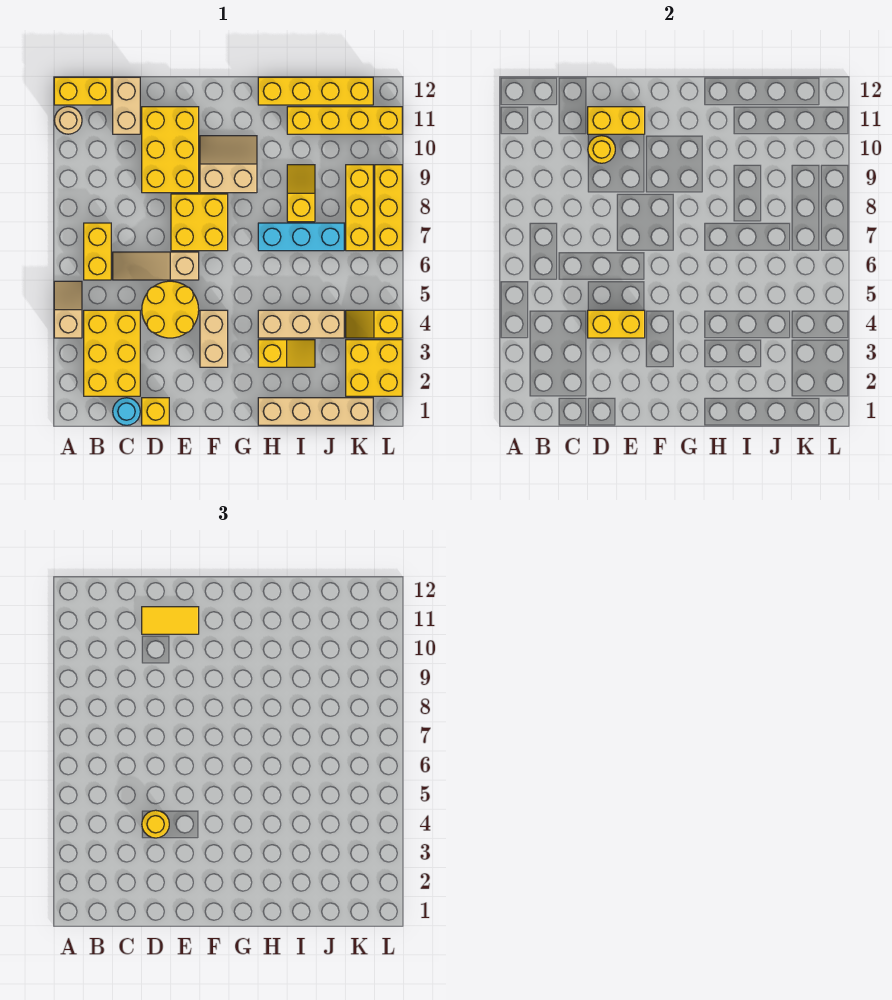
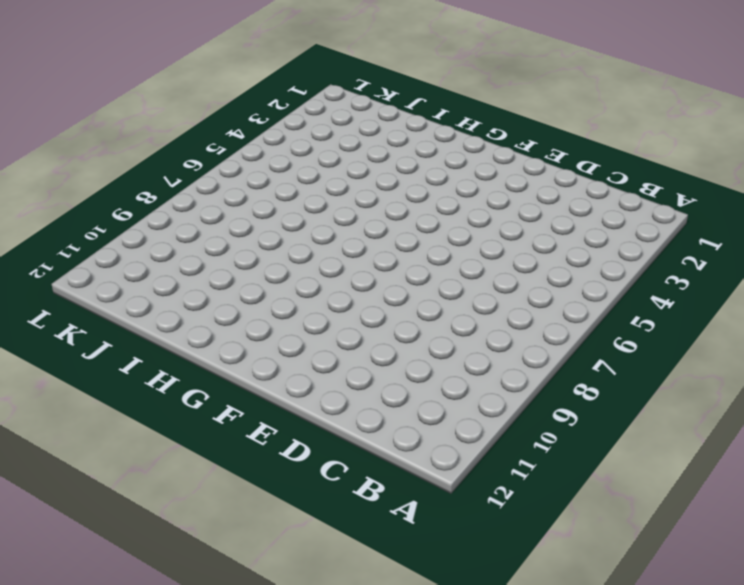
none -> tan slope A4:A5 level 1 top 4
none -> tan round brick A11 level 1
none -> yellow brick A12:B12 level 1
none -> yellow brick B2:C4 level 1

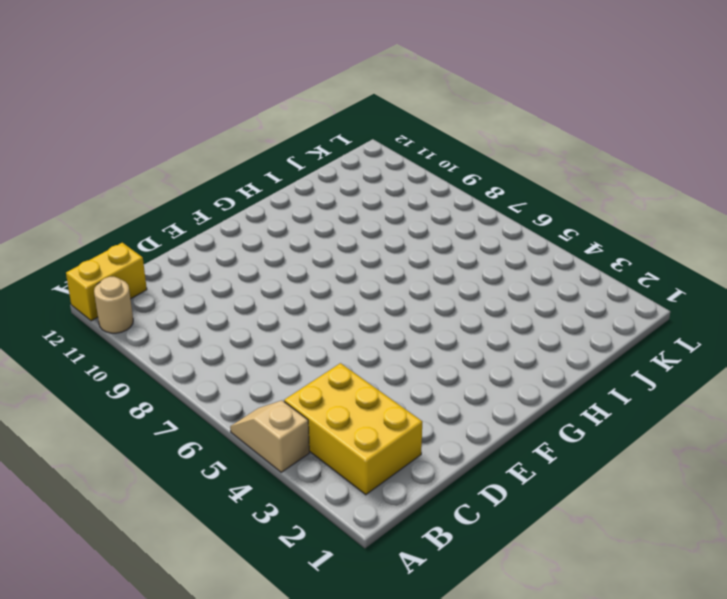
none -> yellow brick B6:B7 level 1
none -> cyan round brick C1 level 1
none -> tan slope C6:E6 level 1 top E
none -> tan brick C11:C12 level 1

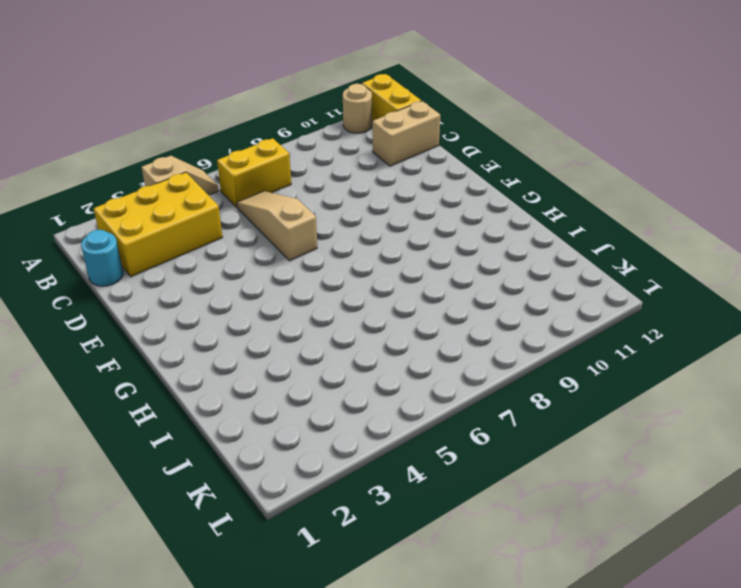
none -> yellow brick D1 level 1
none -> yellow round brick D4:E5 level 1
none -> yellow brick D9:E11 level 1
none -> yellow brick E7:F8 level 1

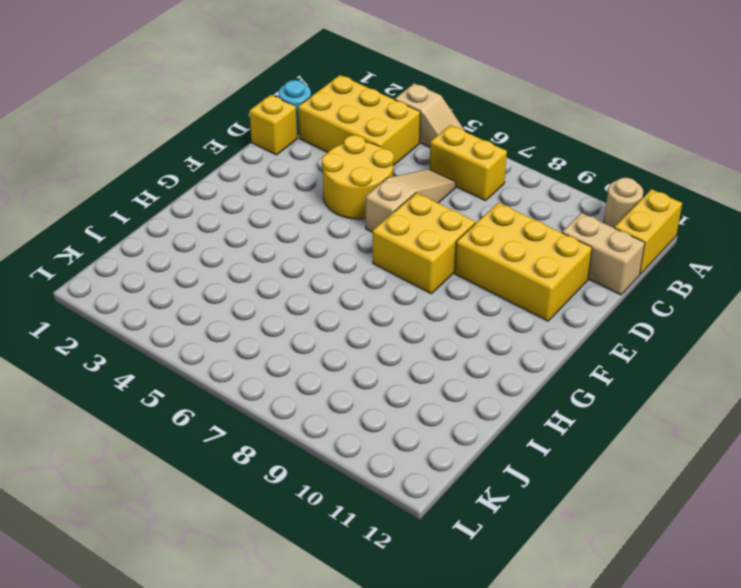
none -> tan brick F3:F4 level 1
none -> tan slope F9:G10 level 1 top 9
none -> tan brick H1:K1 level 1
none -> yellow slope H3:I3 level 1 top H

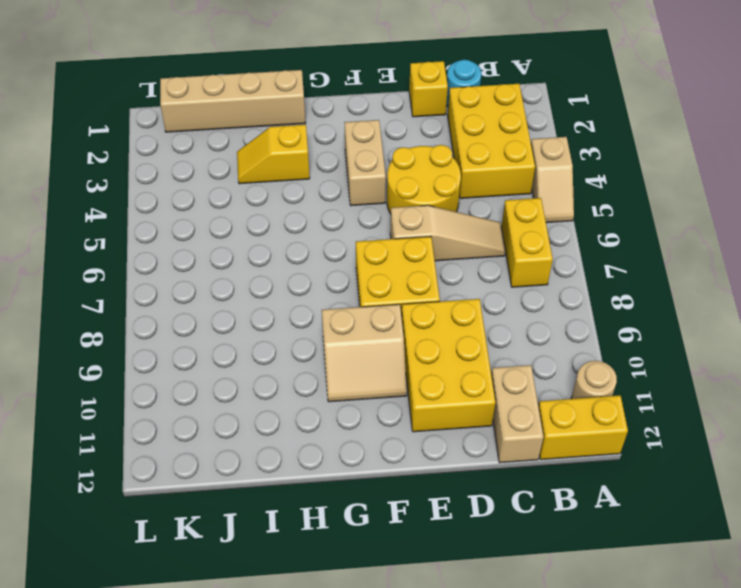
none -> tan brick H4:J4 level 1
none -> cyan brick H7:J7 level 1
none -> yellow brick H12:K12 level 1
none -> yellow slope I8:I9 level 1 top 8

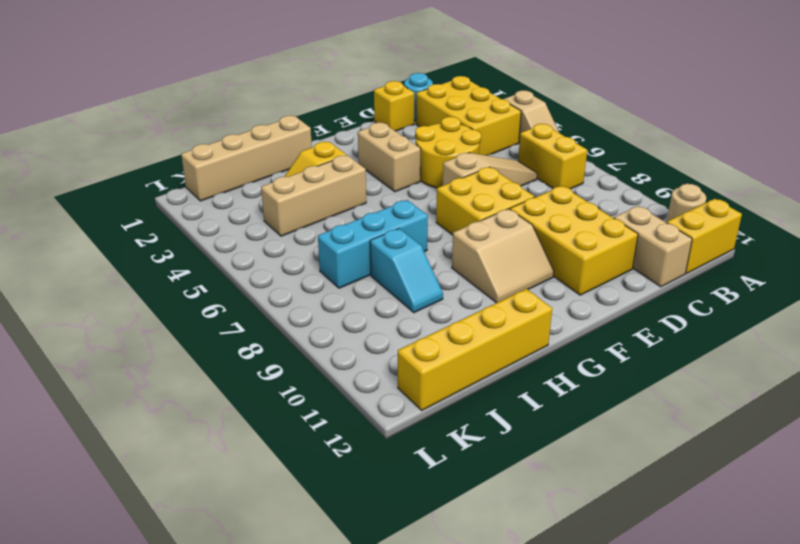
cyan slope I8:I9 level 1 top 8 -> yellow slope I8:I9 level 1 top 8
none -> yellow brick I11:L11 level 1
none -> yellow brick K2:L3 level 1
none -> yellow slope K4:L4 level 1 top L
none -> yellow brick K7:K9 level 1

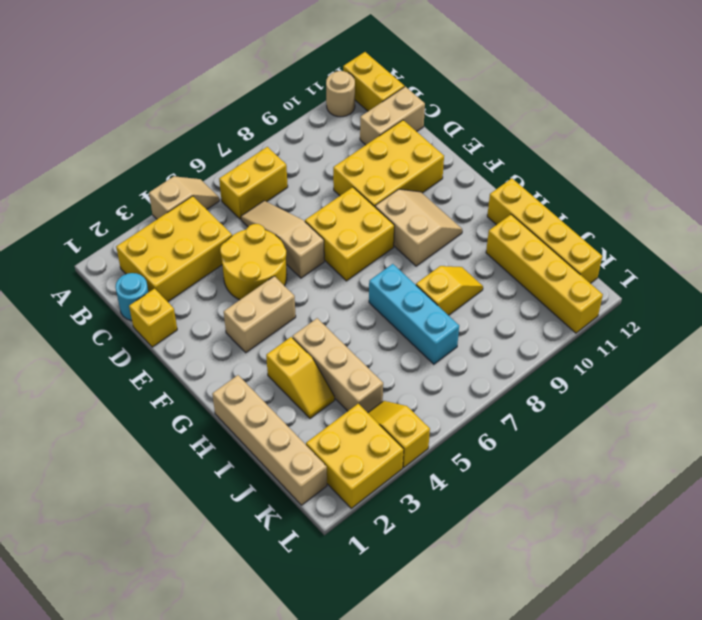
none -> yellow brick K7:K9 level 1
none -> yellow brick L7:L9 level 1
none -> yellow brick D4:E4 level 2
none -> yellow round brick D10 level 2

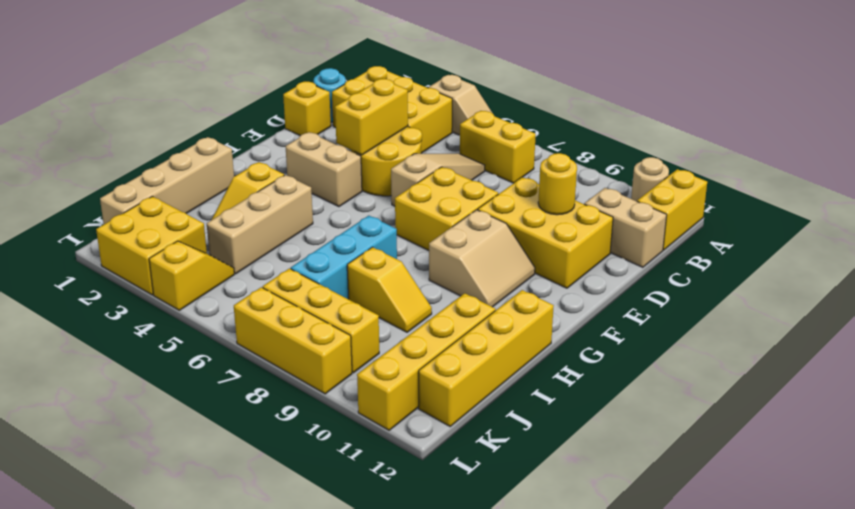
none -> yellow brick D11:E11 level 2
none -> yellow round brick D4 level 3
none -> yellow tile D11:E11 level 3

